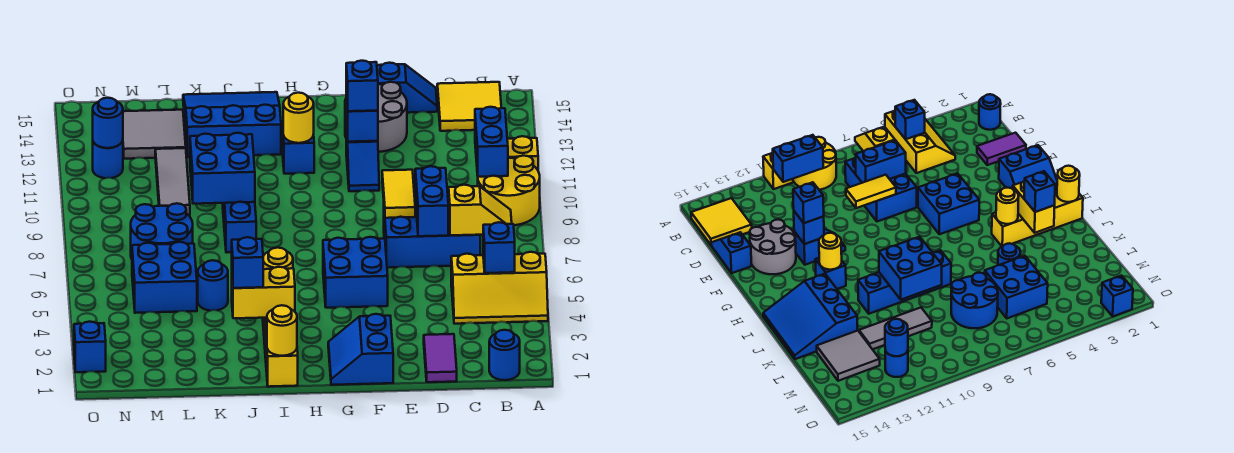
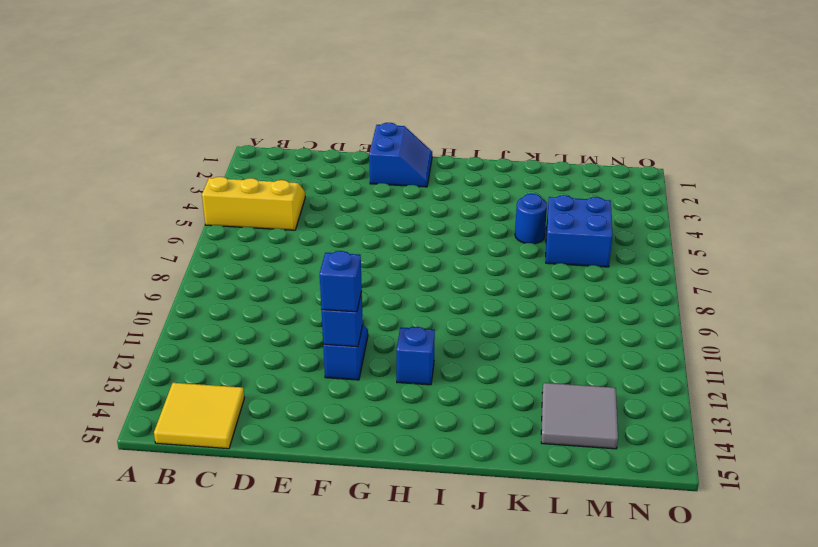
none -> yellow round brick A9:B10 level 1
none -> yellow brick A11 level 1
none -> blue round brick B1 level 1
none -> blue brick C7:E8 level 1

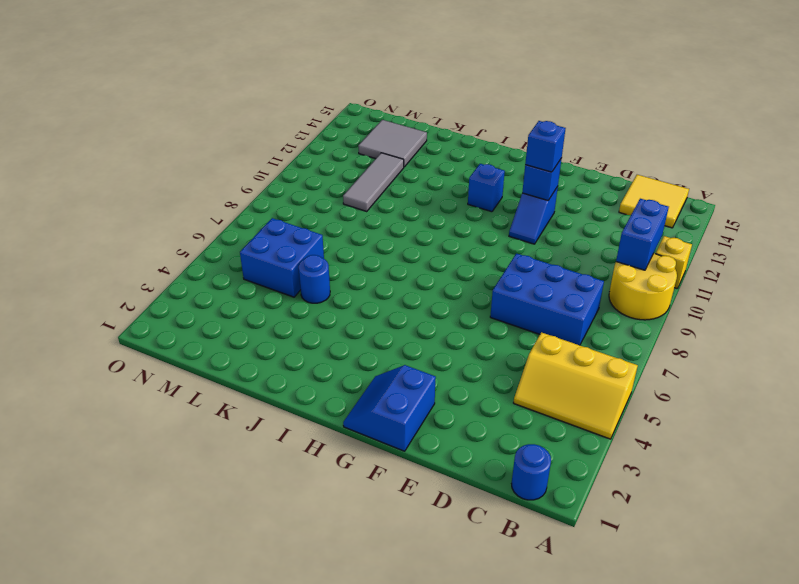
none -> purple tile D1:D2 level 1
none -> blue slope D15:E15 level 1 top E
none -> grey round brick E13:F14 level 1
none -> blue brick F5:G6 level 1

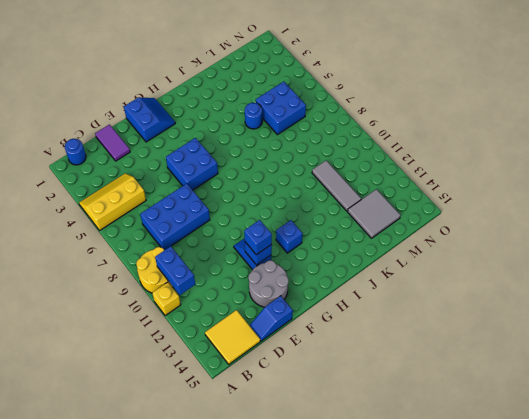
none -> yellow brick I1:I4 level 1
none -> blue slope I13:K15 level 1 top 13
none -> blue brick J8:J11 level 1
none -> blue round brick L7:M8 level 1

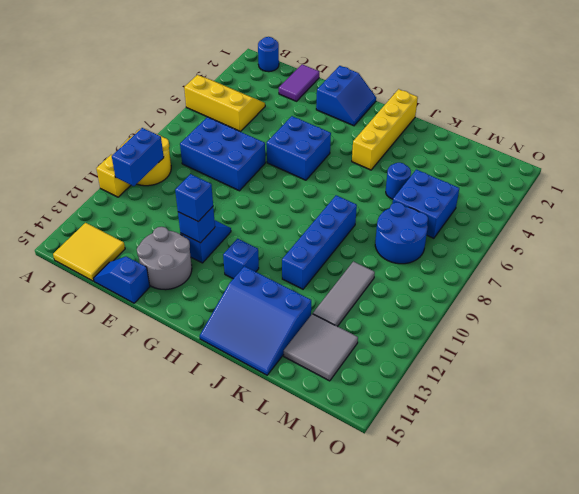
none -> blue round brick N12 level 1
none -> blue brick O2 level 1
none -> blue brick B5 level 2
none -> yellow slope B7:C7 level 2 top C

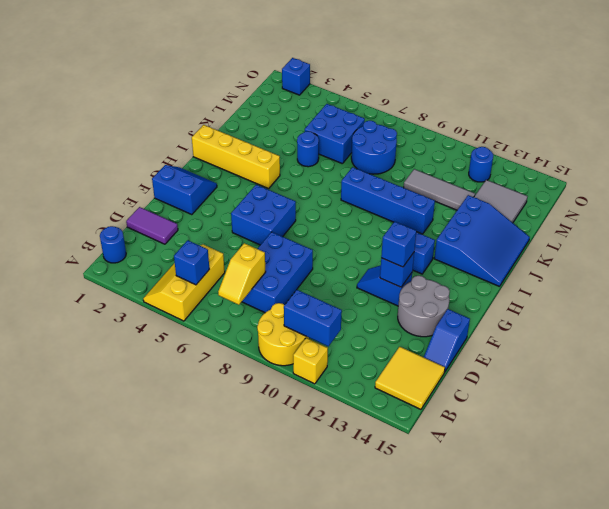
none -> blue brick D7:D8 level 2
none -> yellow tile E8:E9 level 2
none -> yellow round brick H12 level 2
none -> yellow round brick I1 level 2

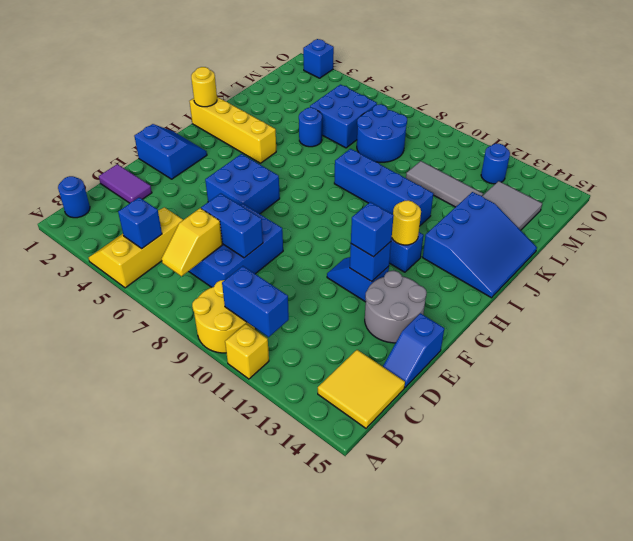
none -> yellow tile E8:E9 level 2
none -> yellow brick I3:J3 level 2
none -> yellow round brick I4 level 2
none -> blue brick J9:K10 level 2

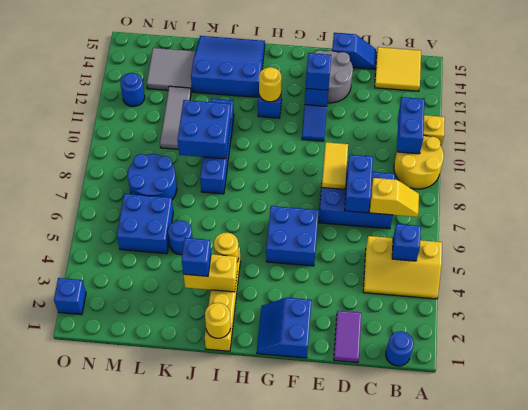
none -> blue round brick N12 level 2

